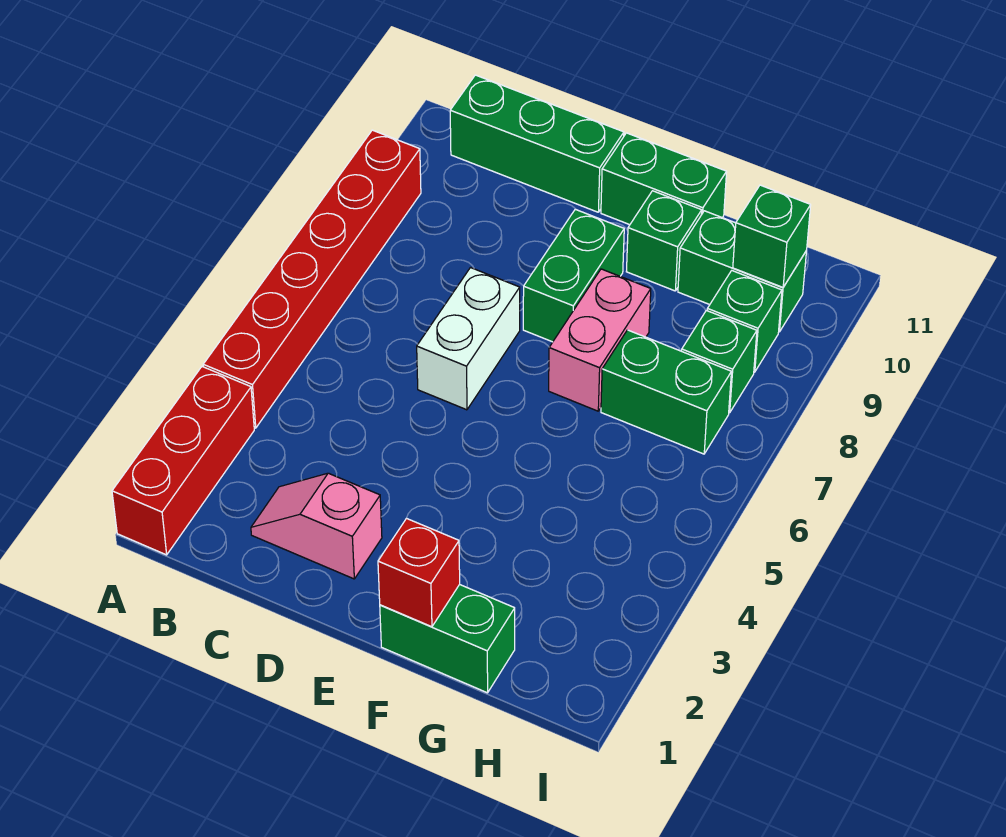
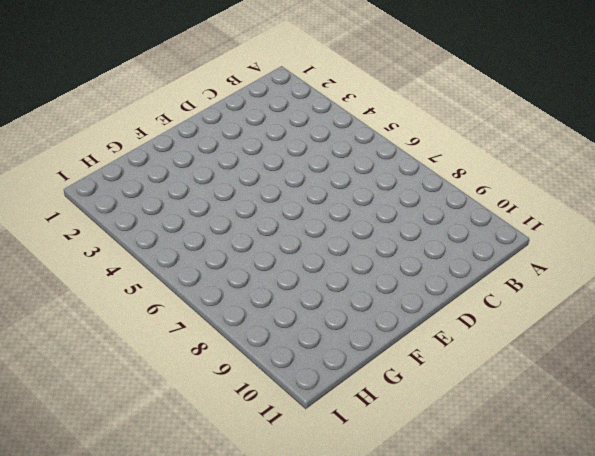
none -> red brick A1:A3 level 1
none -> red brick A4:A9 level 1
none -> green brick B11:D11 level 1

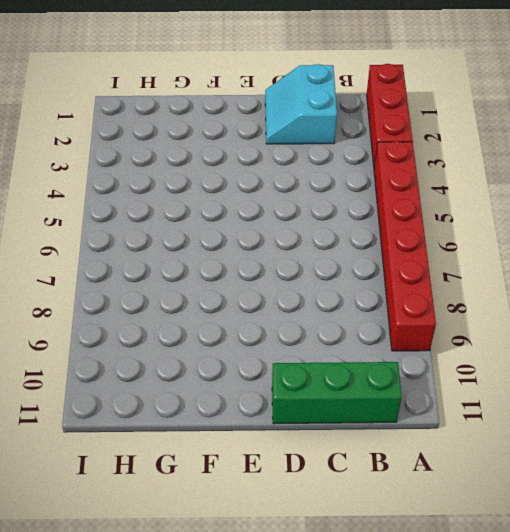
cyan slope C1:D2 level 1 top C -> pink slope C2:D2 level 1 top D
none -> white brick D6:D7 level 1
none -> green brick E8:E9 level 1
none -> green brick E11:F11 level 1

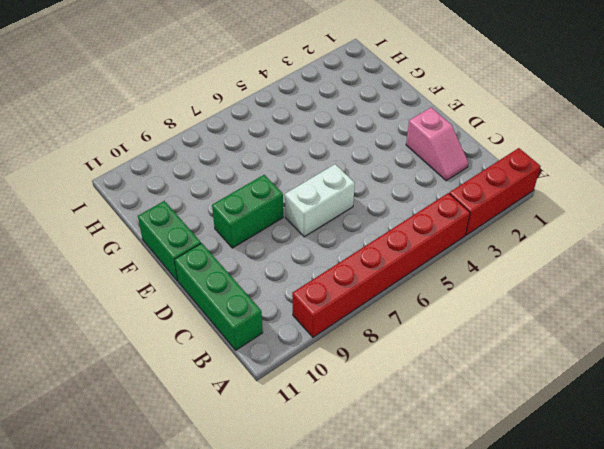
none -> green brick F1:G1 level 1
none -> pink brick F7:F8 level 1
none -> green brick F10 level 1

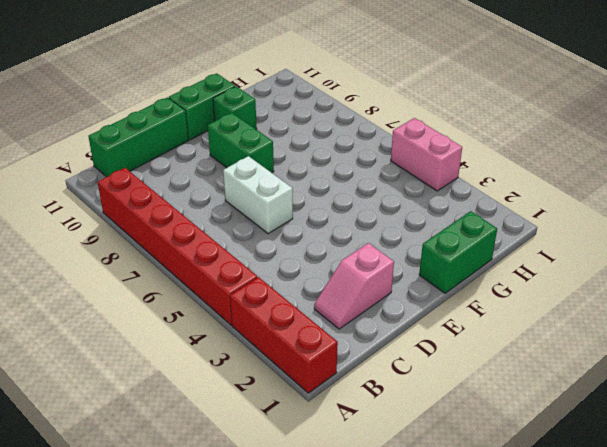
pink brick I4:I5 level 1 -> pink brick F7:F8 level 1
none -> green brick G7:H7 level 1
none -> green brick G10:H10 level 1
none -> green brick H8 level 1

